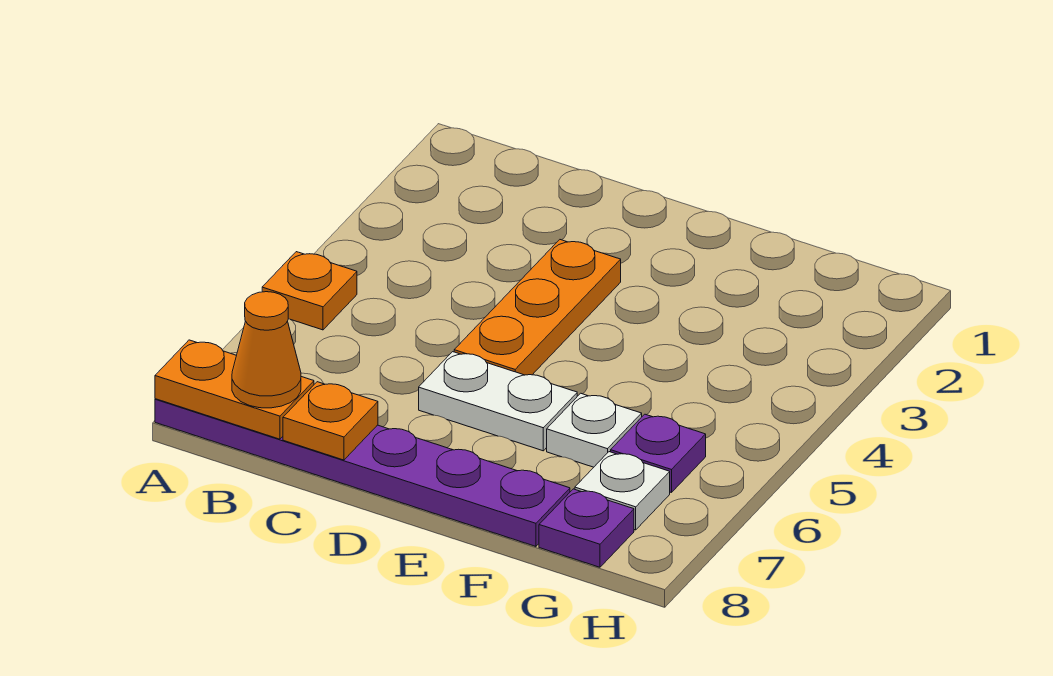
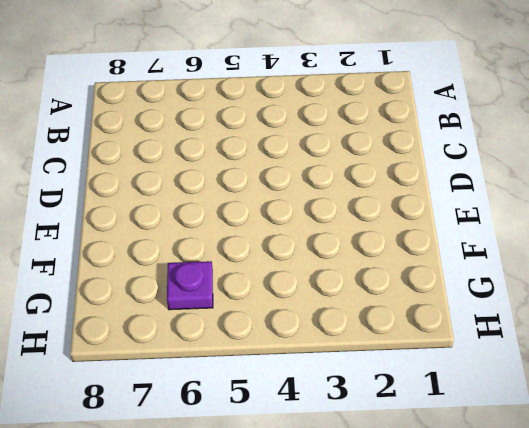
none -> orange plate A5 level 1
none -> purple plate A8:F8 level 1

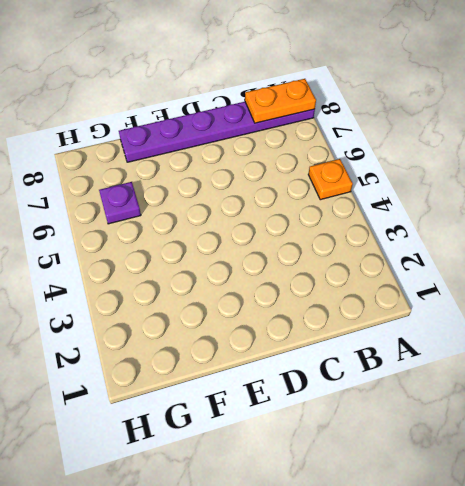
none -> orange plate D3:D5 level 1
none -> white plate D6:E6 level 1

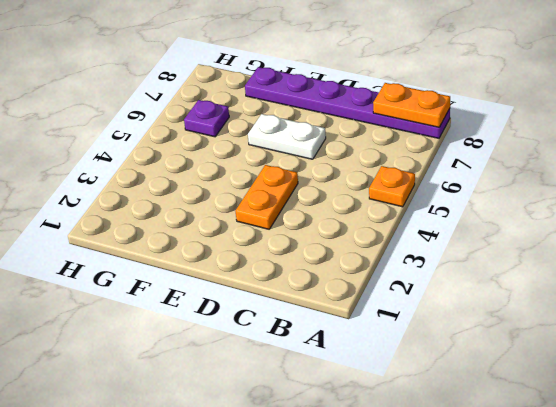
orange plate D3:D4 level 1 -> orange plate D3:D5 level 1
none -> white plate F6 level 1
none -> white plate G7 level 1

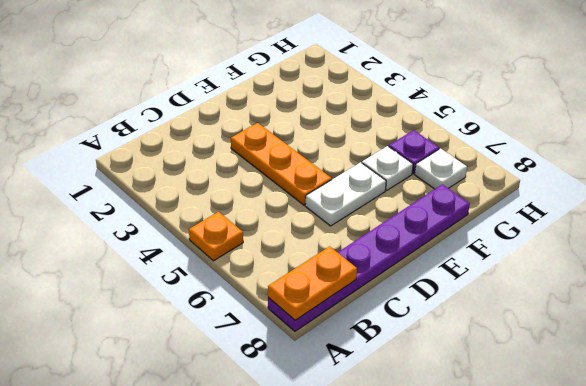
none -> purple plate G8 level 1
none -> orange plate C8 level 2

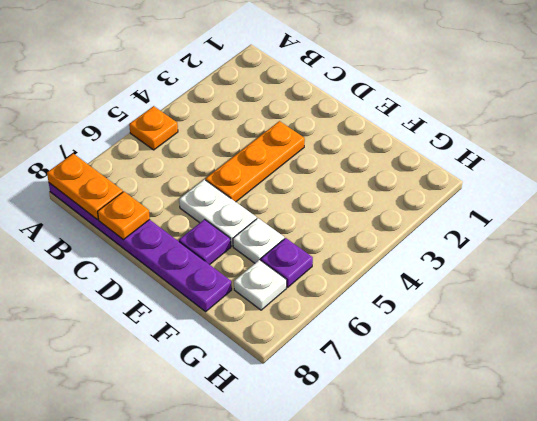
purple plate E7 level 1 -> purple plate G8 level 1
none -> orange cone B8 level 3

